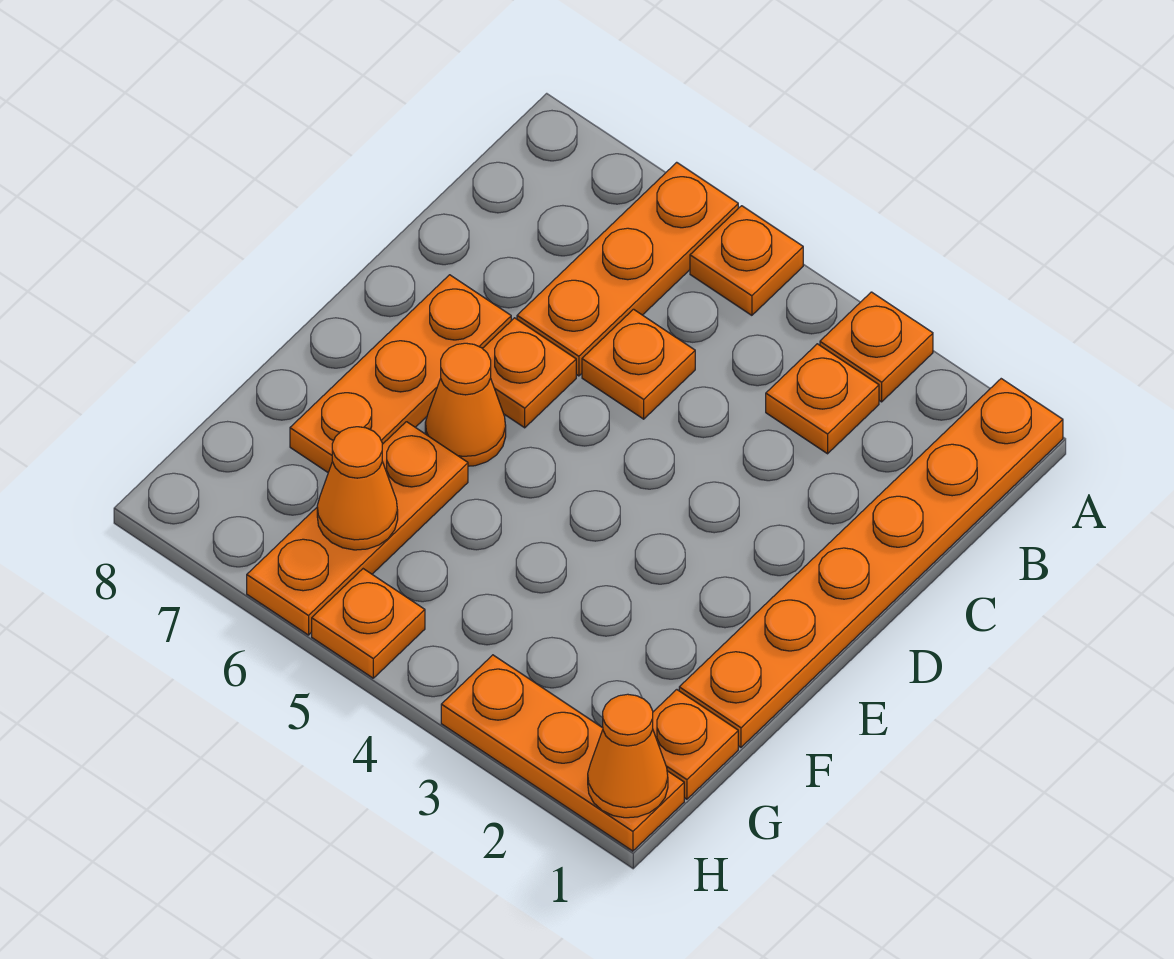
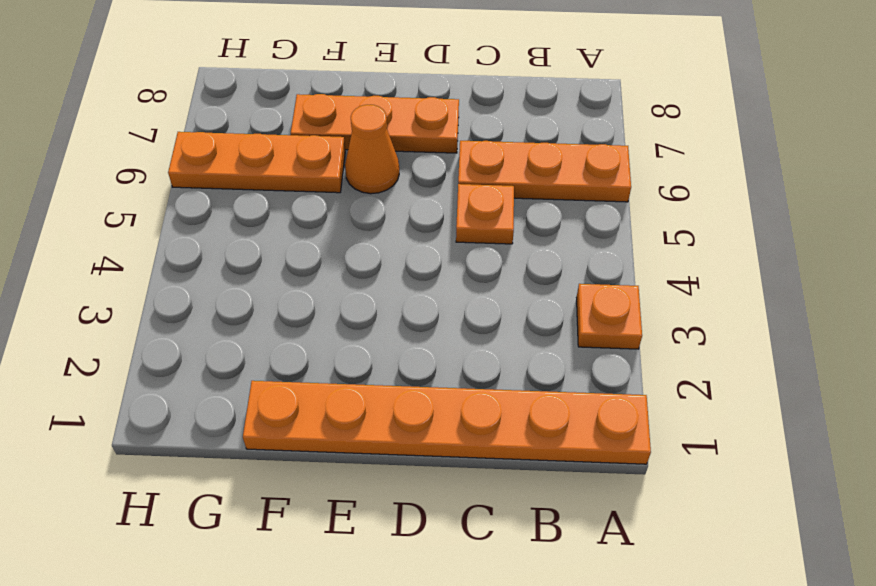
none -> orange plate A5 level 1
none -> orange plate B3 level 1
none -> orange plate D6 level 1

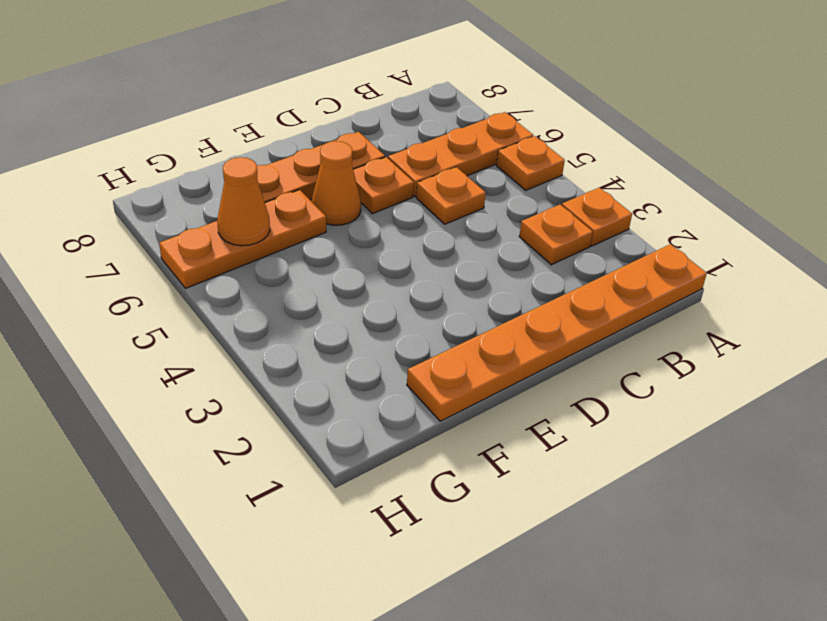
none -> orange plate G1 level 1
none -> orange plate H1:H3 level 1
none -> orange plate H5 level 1

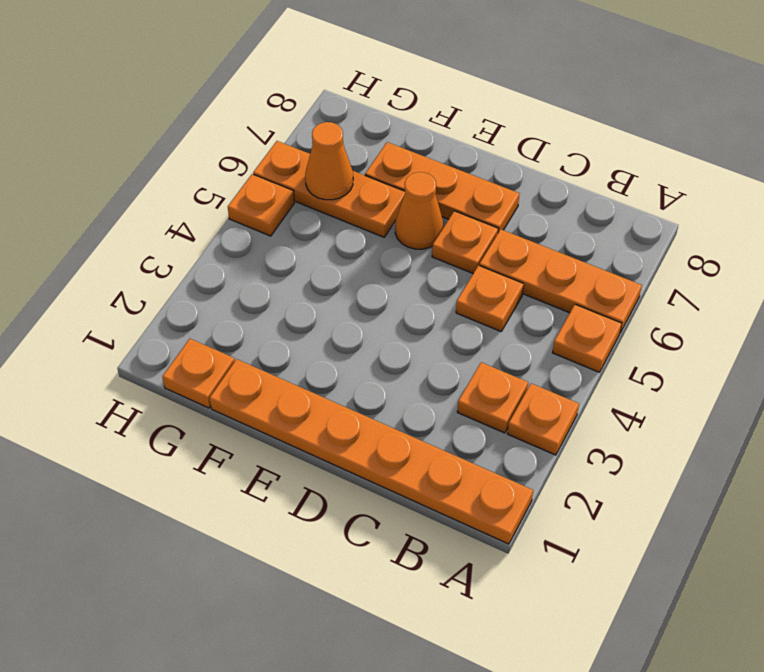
none -> orange plate H1:H3 level 1
none -> orange cone H1 level 2

